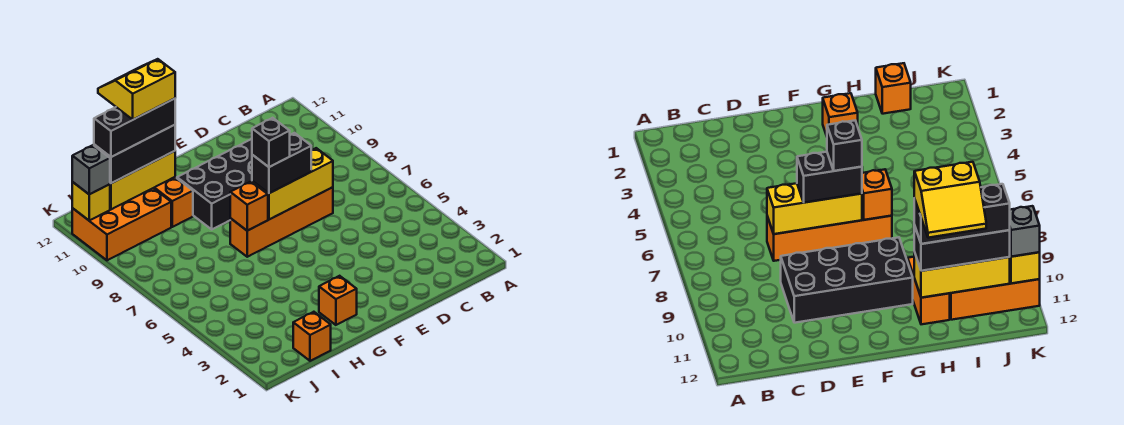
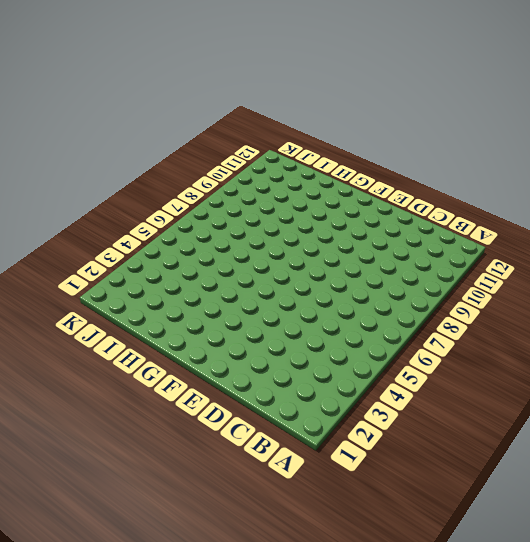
none -> orange brick D7:G7 level 1
none -> black brick D9:G10 level 1
none -> orange brick G2 level 1

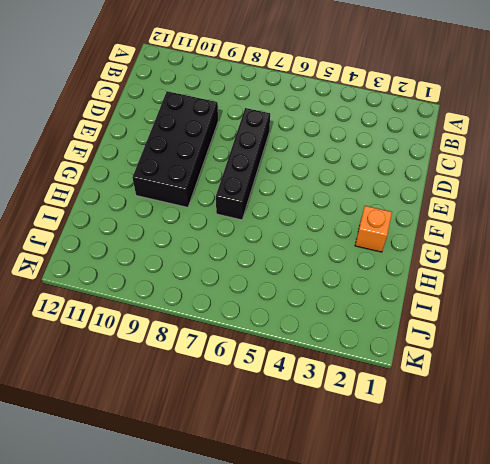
black brick D7:G7 level 1 -> orange brick D7:G7 level 1
none -> orange brick H10:H11 level 1
none -> orange brick I1 level 1
none -> orange brick I10:K11 level 1

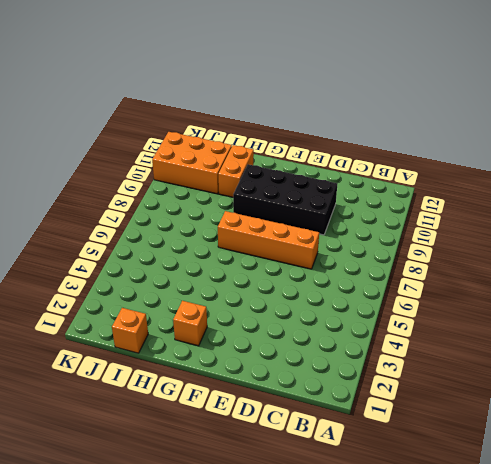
none -> yellow brick D7:F7 level 2
none -> orange brick G7 level 2
none -> yellow brick H11:J11 level 2

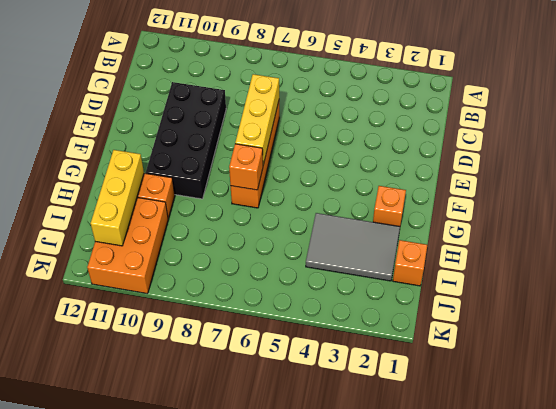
grey tile H2:I4 level 1 -> none
none -> yellow brick K11 level 2
none -> black brick E7:F7 level 3
none -> black brick H11:J11 level 3

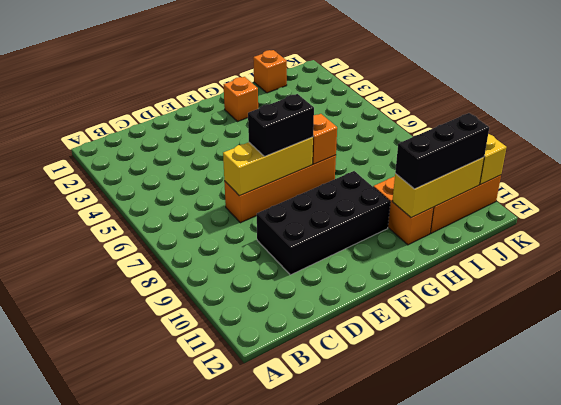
none -> grey brick K11 level 3
none -> black brick F7 level 4
none -> black brick H11:J11 level 4

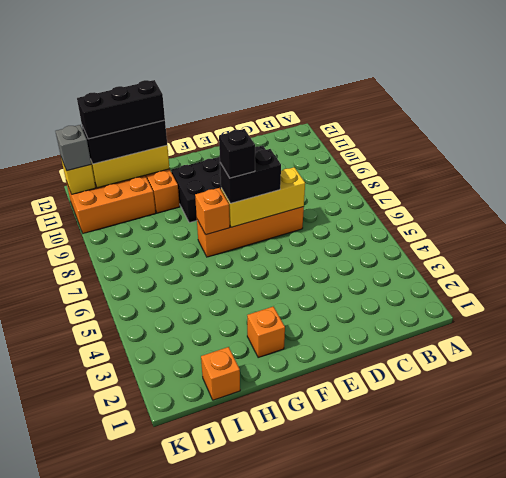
none -> yellow slope H11:I12 level 5 top 11

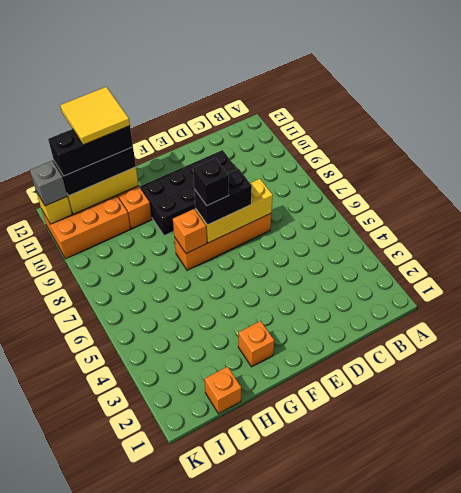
yellow tile H11:I12 level 5 -> yellow slope H11:I12 level 5 top 11

